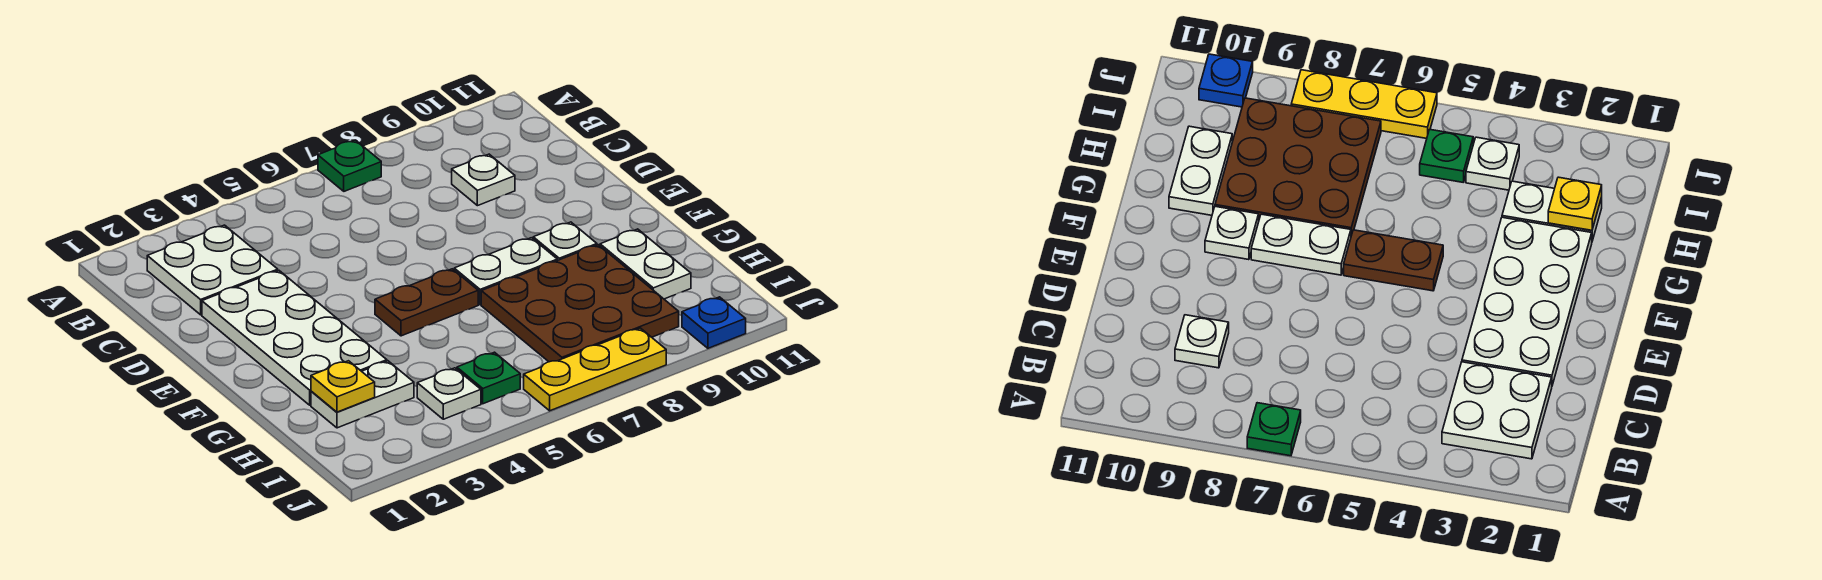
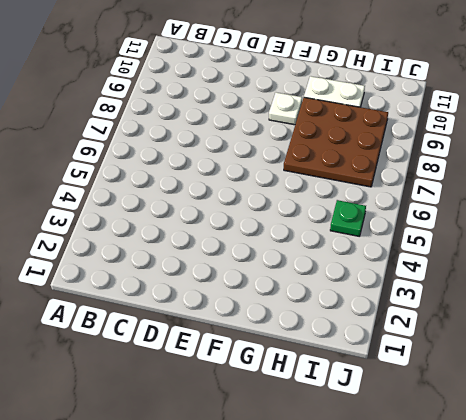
none -> green plate A7 level 1
none -> white plate B2:C3 level 1
none -> white plate C9 level 1

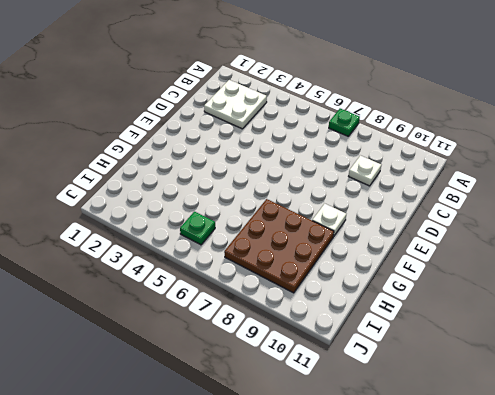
none -> white plate D2:G3 level 1
none -> brown plate F5:F6 level 1
none -> white plate F7:F8 level 1

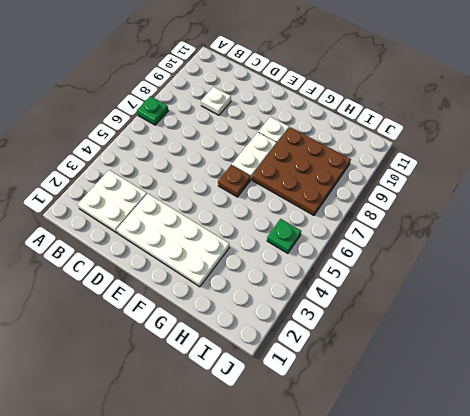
brown plate F6 level 1 -> brown plate F5:F6 level 1
none -> white plate G10:H10 level 1
none -> white plate H2:H3 level 1
none -> white plate I4 level 1

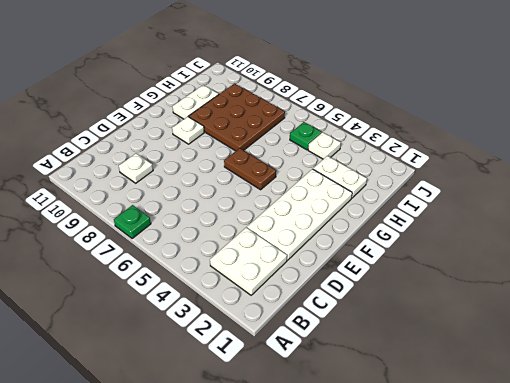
none -> white plate F7:F8 level 1
none -> yellow plate J6:J8 level 1
none -> blue plate J10 level 1

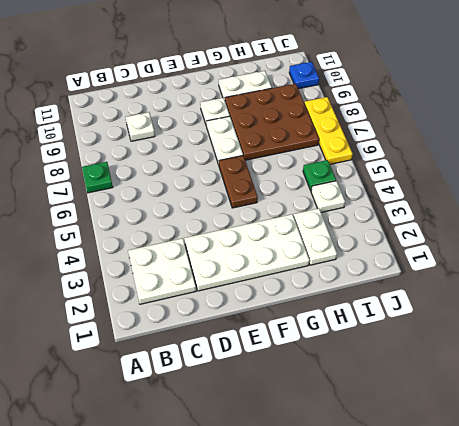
none -> yellow plate H2 level 2

